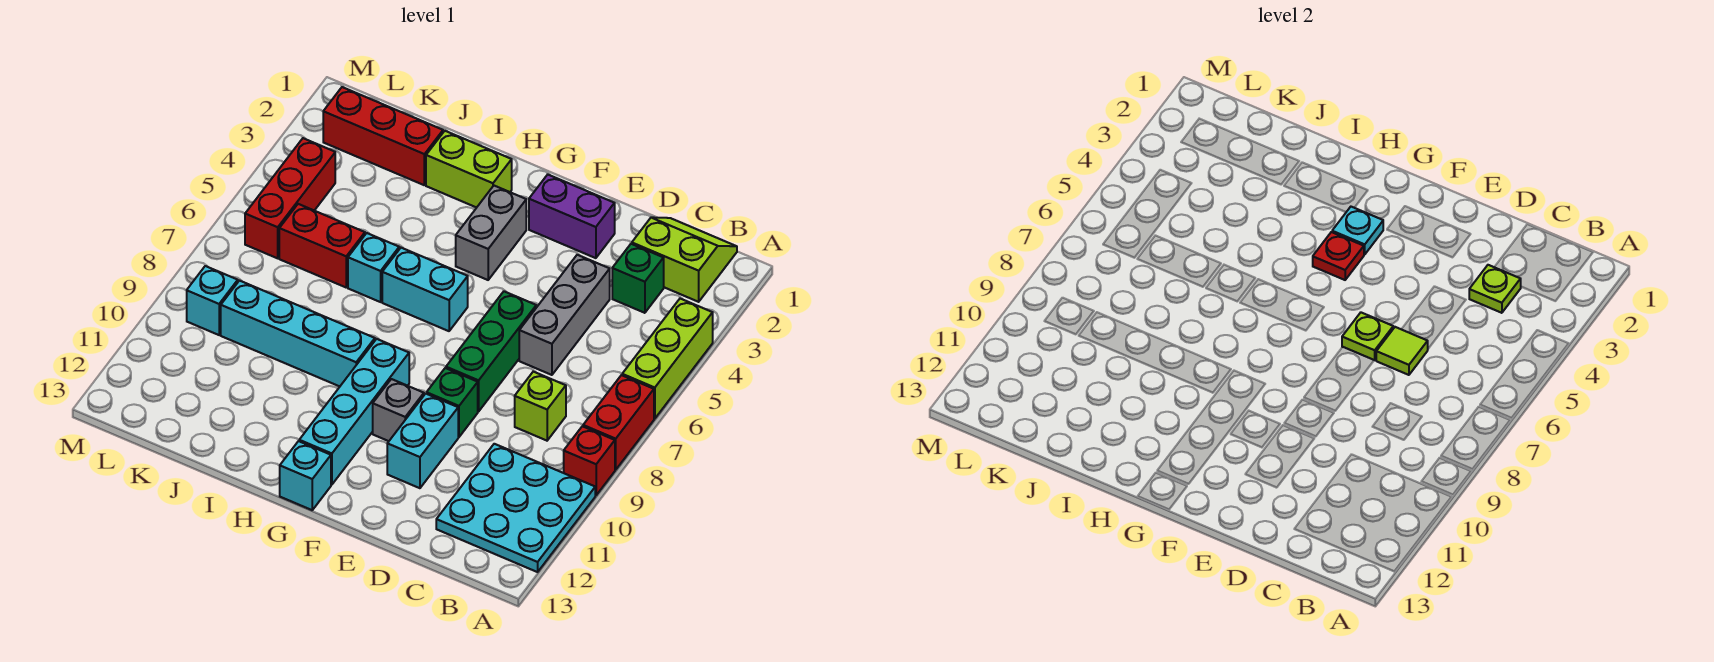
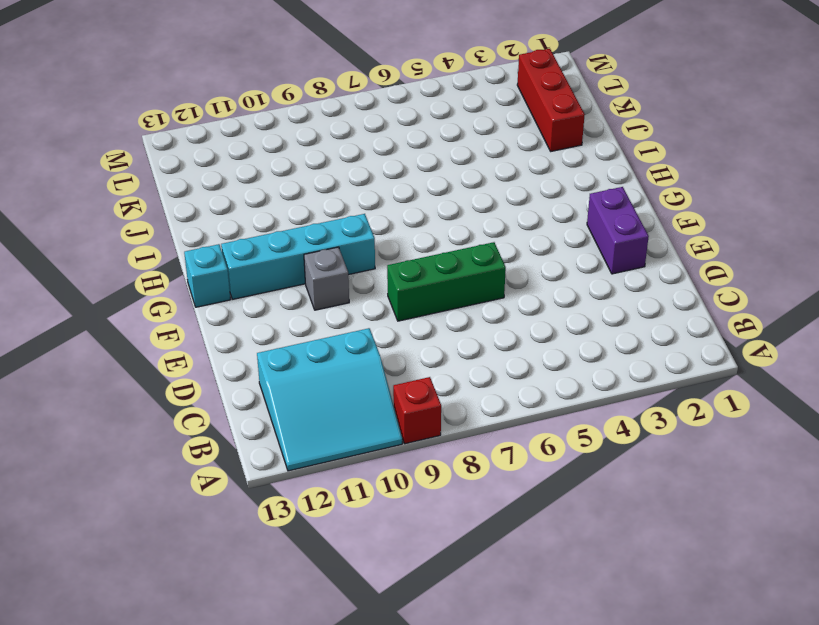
cyan slope A10:C12 level 1 top C -> cyan plate A10:C12 level 1
none -> lime brick A4:A6 level 1
none -> red brick A7:A8 level 1
none -> lime slope B1:C2 level 1 top 2

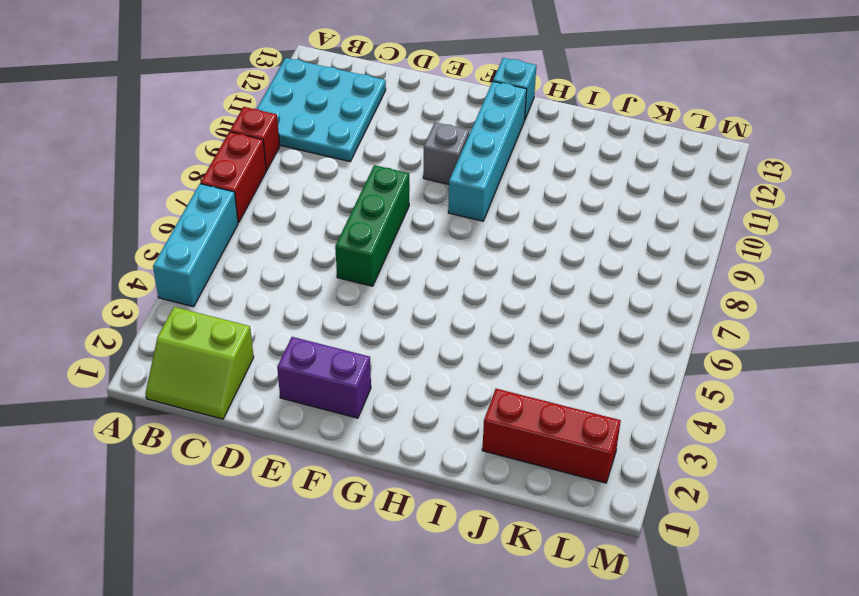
cyan brick A4:A6 level 1 -> lime brick A4:A6 level 1
none -> green brick C3 level 1
none -> lime brick C8 level 1
none -> grey brick D4:D6 level 1

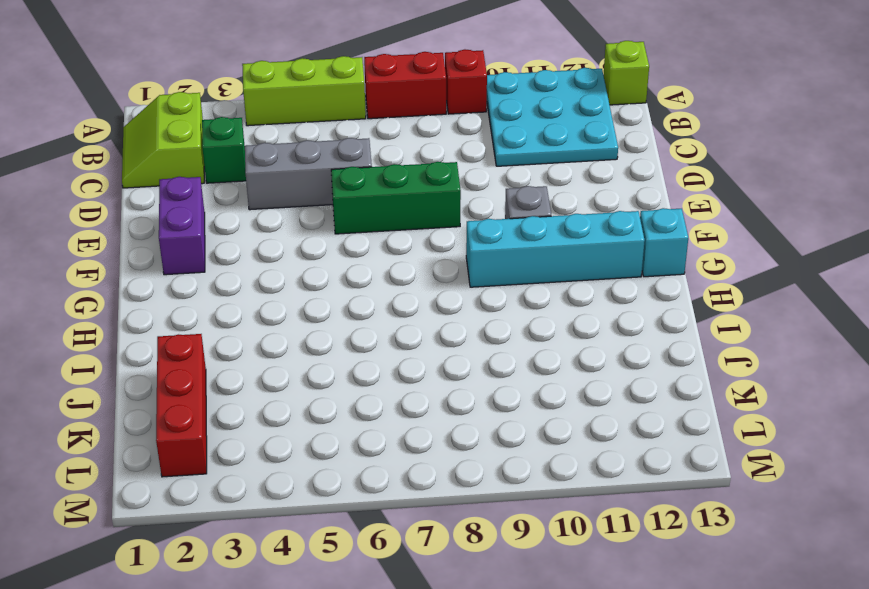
lime brick A13 level 1 -> lime brick C8 level 1
none -> green brick E9 level 1
none -> cyan brick E10:E11 level 1
none -> grey brick G3:G4 level 1

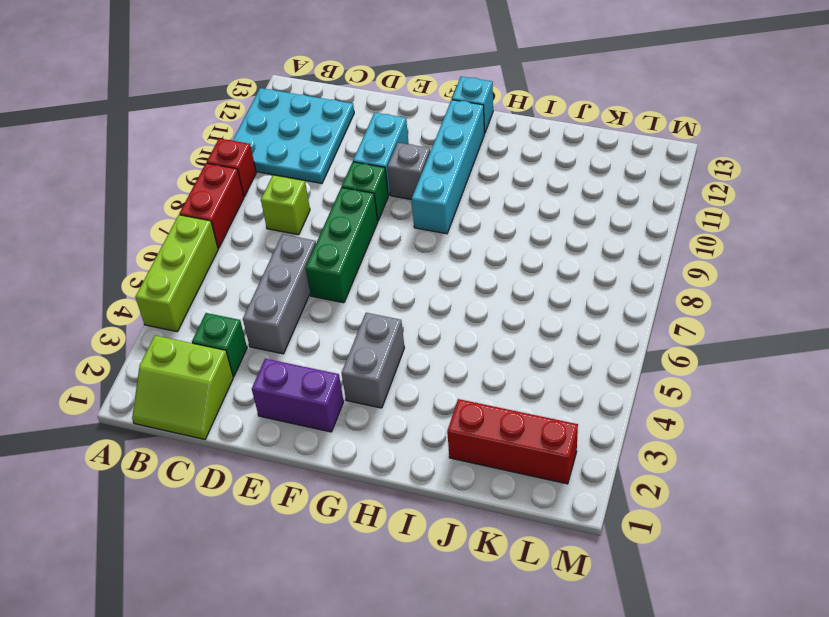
none -> cyan brick G6:H6 level 1
none -> lime brick H2:I2 level 1
none -> cyan brick H9:K9 level 1

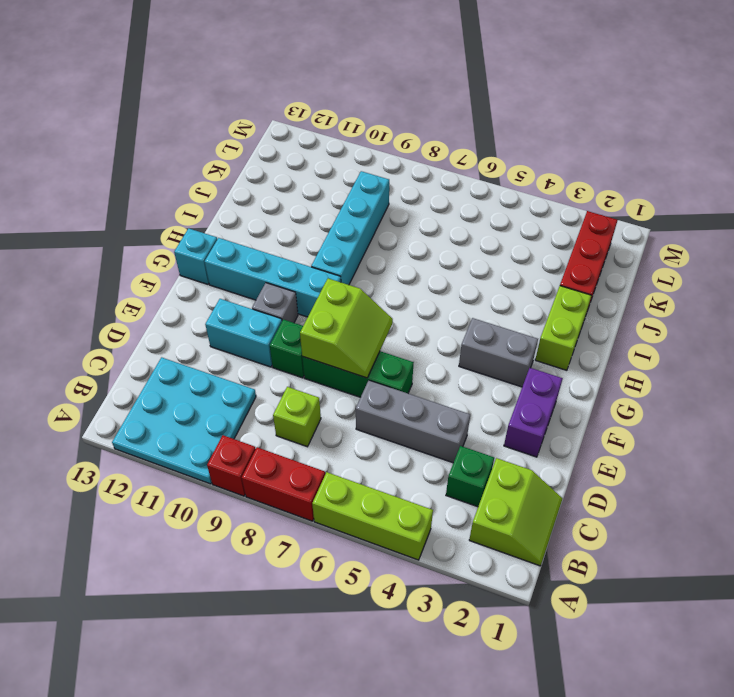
lime slope E7:F8 level 2 top 8 -> none
none -> cyan brick G6:H6 level 1
none -> cyan brick I6 level 1
none -> red brick J6:K6 level 1

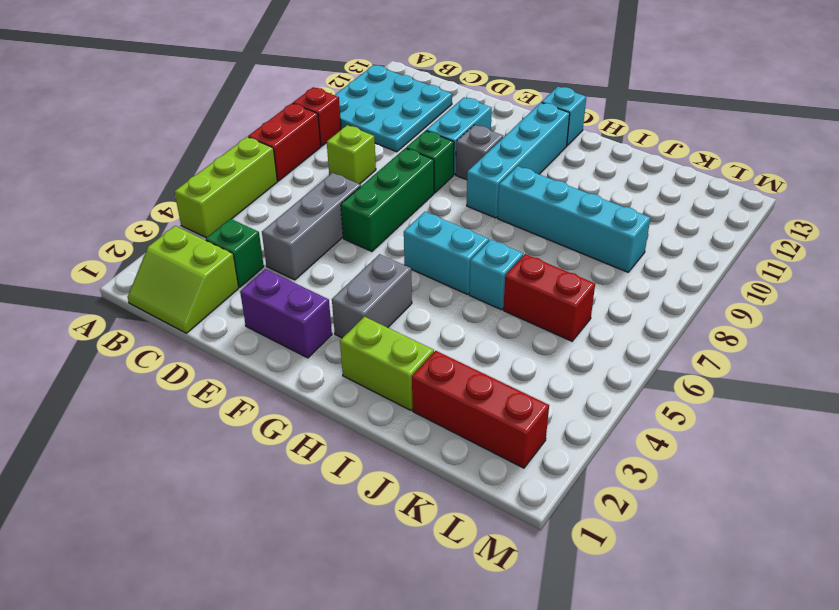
none -> red brick L4:L6 level 1
none -> cyan brick L9 level 1
none -> lime plate C3 level 2

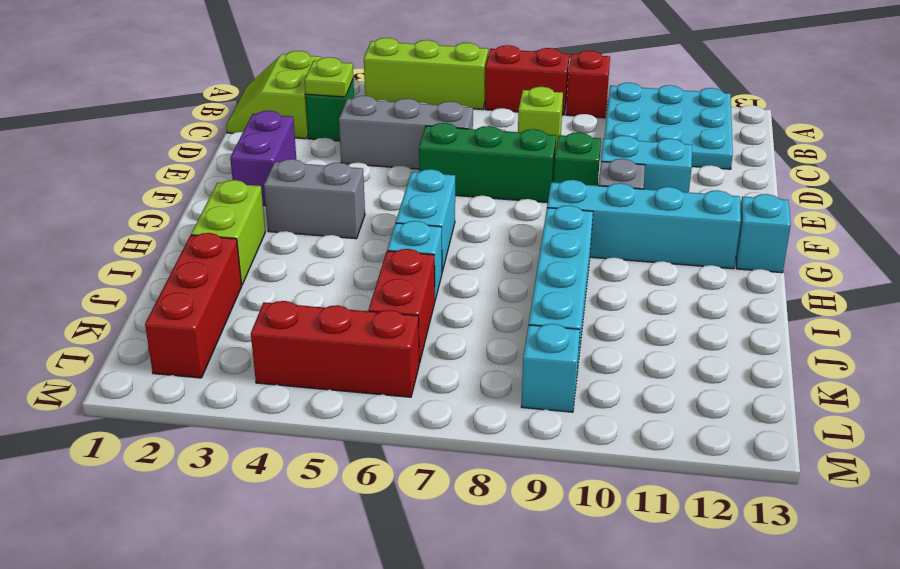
none -> lime tile D6 level 2
none -> lime plate E6 level 2
none -> cyan plate G3 level 2

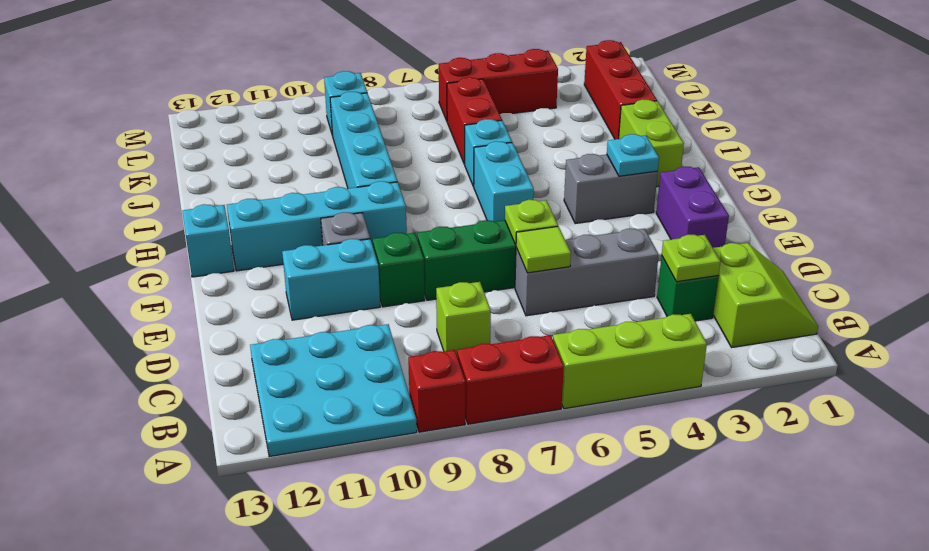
none -> red plate G4 level 2

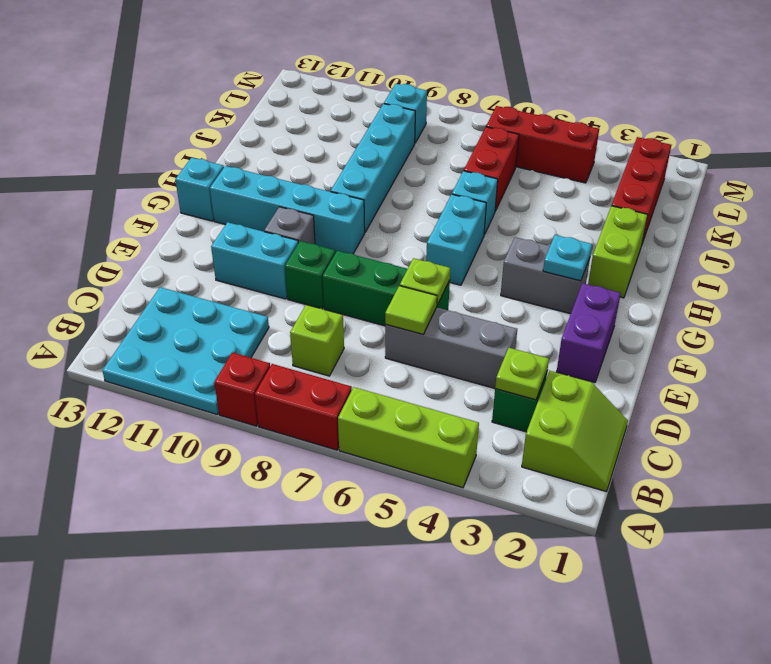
none -> red plate G4 level 2

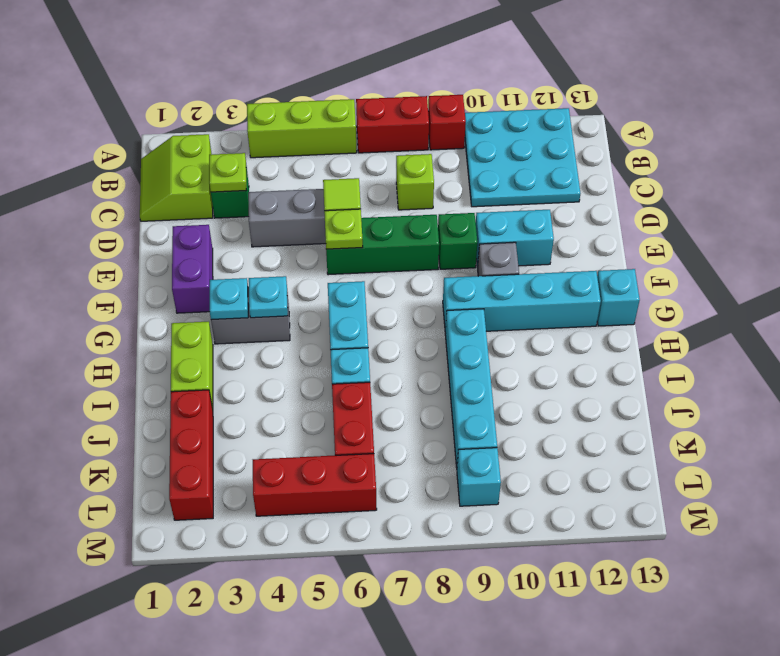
cyan plate G4 level 2 -> red plate G4 level 2

